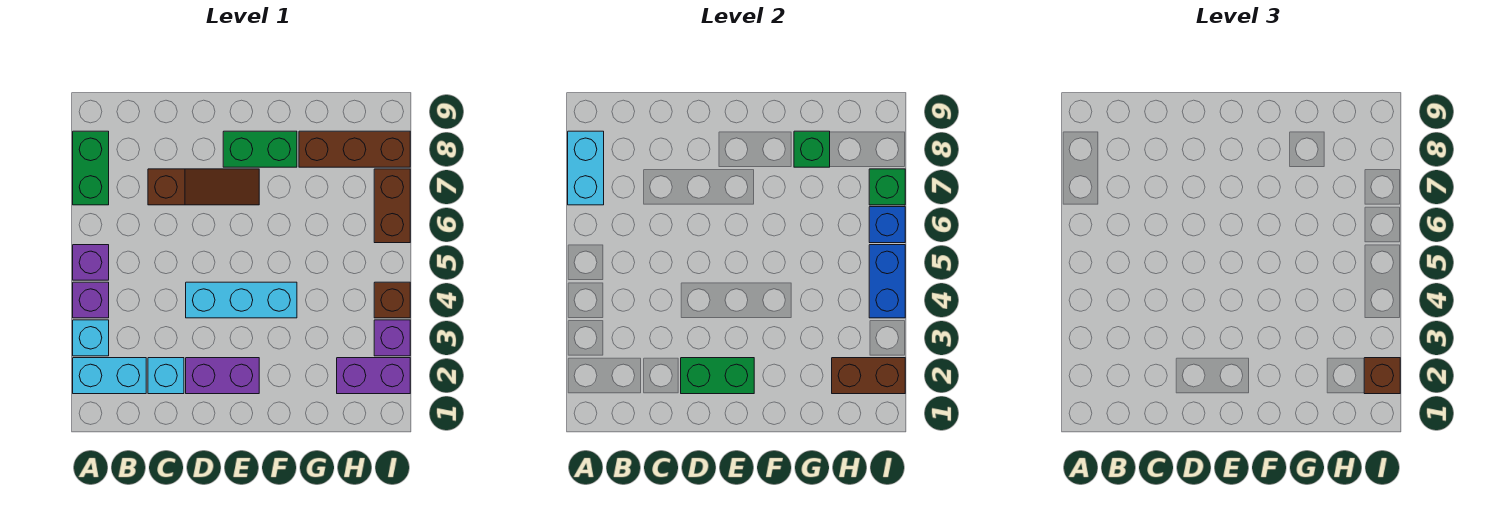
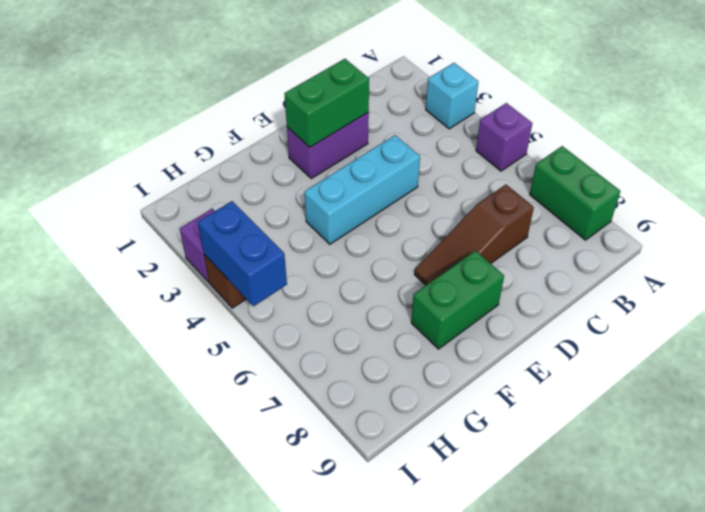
none -> cyan brick A2:B2 level 1
none -> purple brick A4 level 1
none -> cyan brick C2 level 1

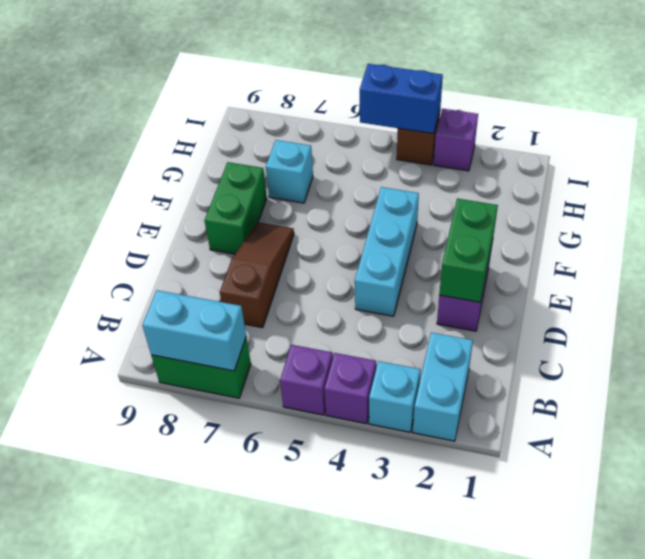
cyan brick G7 level 1 -> cyan brick C2 level 1
none -> brown brick G8:I8 level 1
none -> purple brick H2:I2 level 1
none -> brown brick I6:I7 level 1

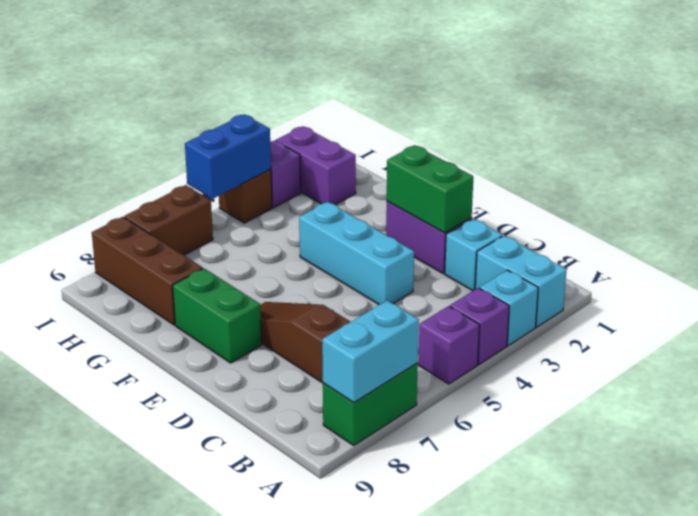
none -> green brick G8 level 2
none -> brown brick H2:I2 level 2
none -> blue brick I6 level 2

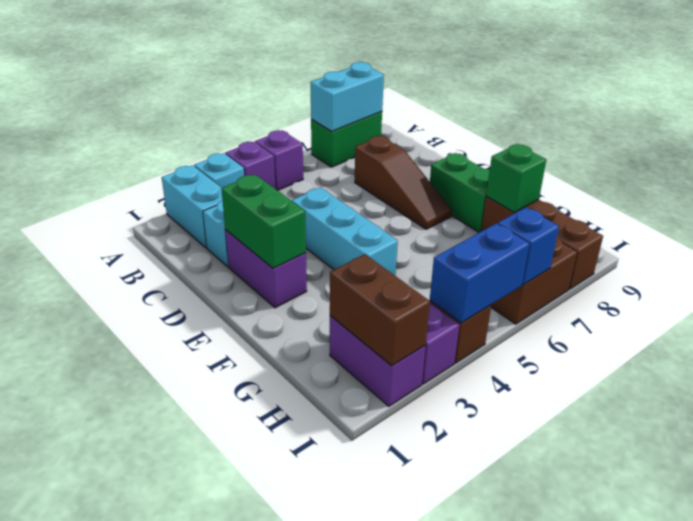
none -> green brick I7 level 2
none -> brown brick I2 level 3

